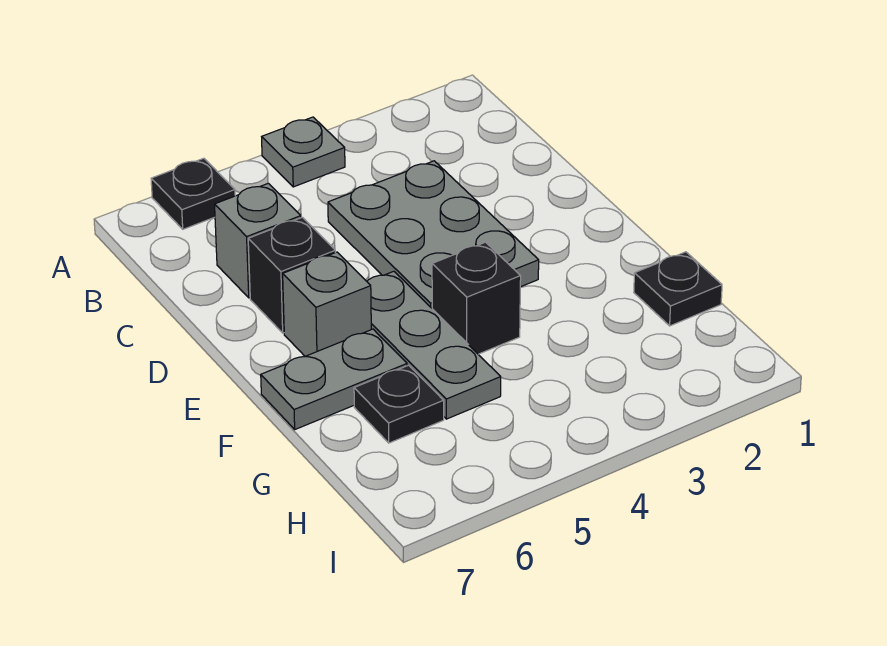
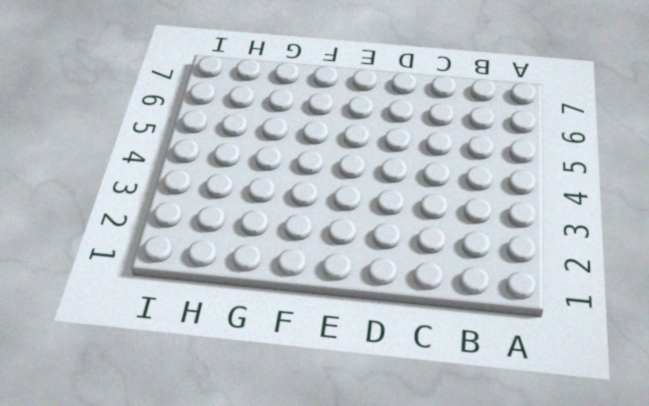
none -> grey plate A4 level 1
none -> black plate A6 level 1

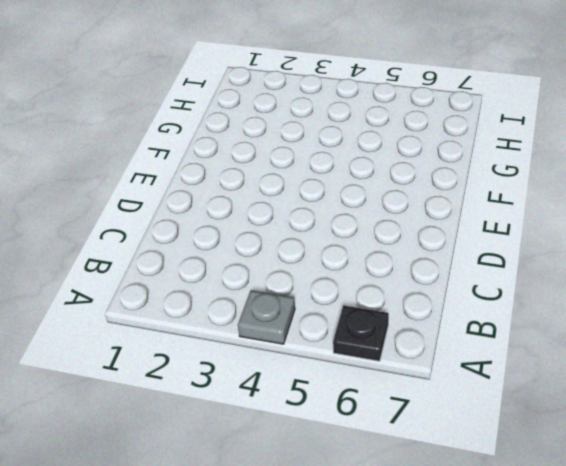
none -> grey plate C3:E4 level 1
none -> grey brick C6 level 1

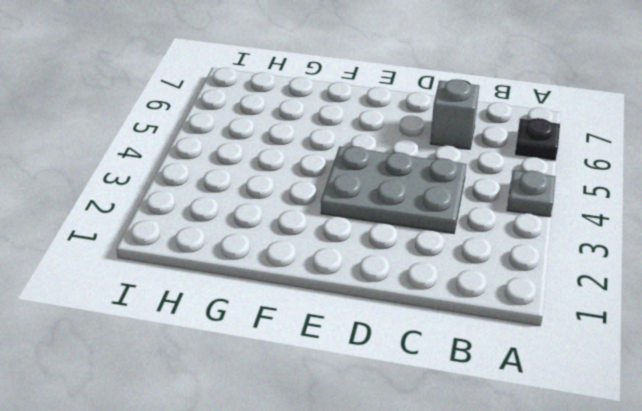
none -> black brick D6 level 1
none -> grey plate E5:G5 level 1

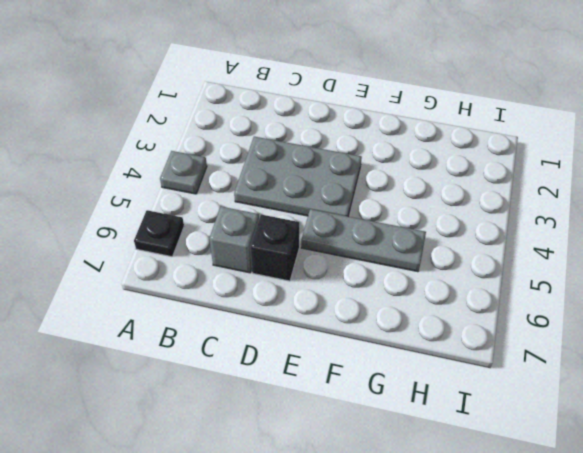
none -> grey brick E6 level 1
none -> black brick F4 level 1

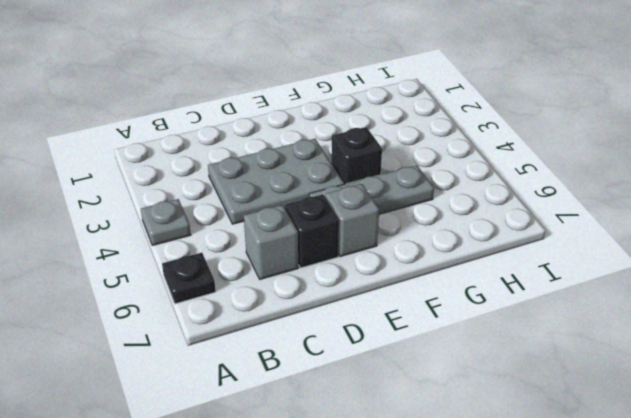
none -> grey plate F6:F7 level 1
none -> black plate G1 level 1

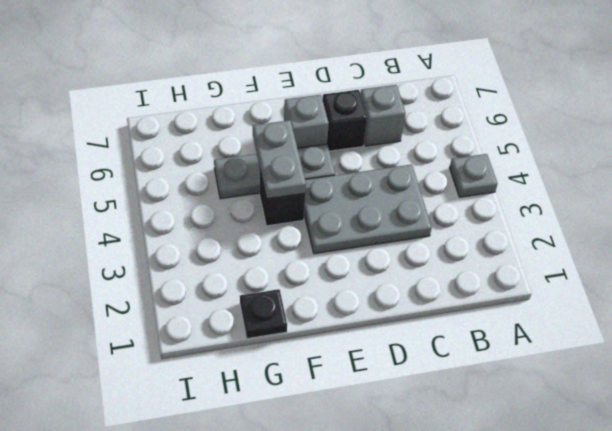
grey plate F4:F5 level 2 -> grey plate F6:F7 level 1
none -> black plate A6 level 1
none -> black plate G6 level 1

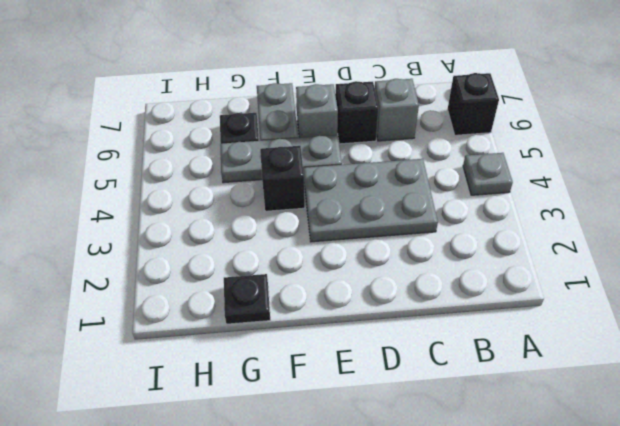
black brick A6 level 1 -> black plate A6 level 1

